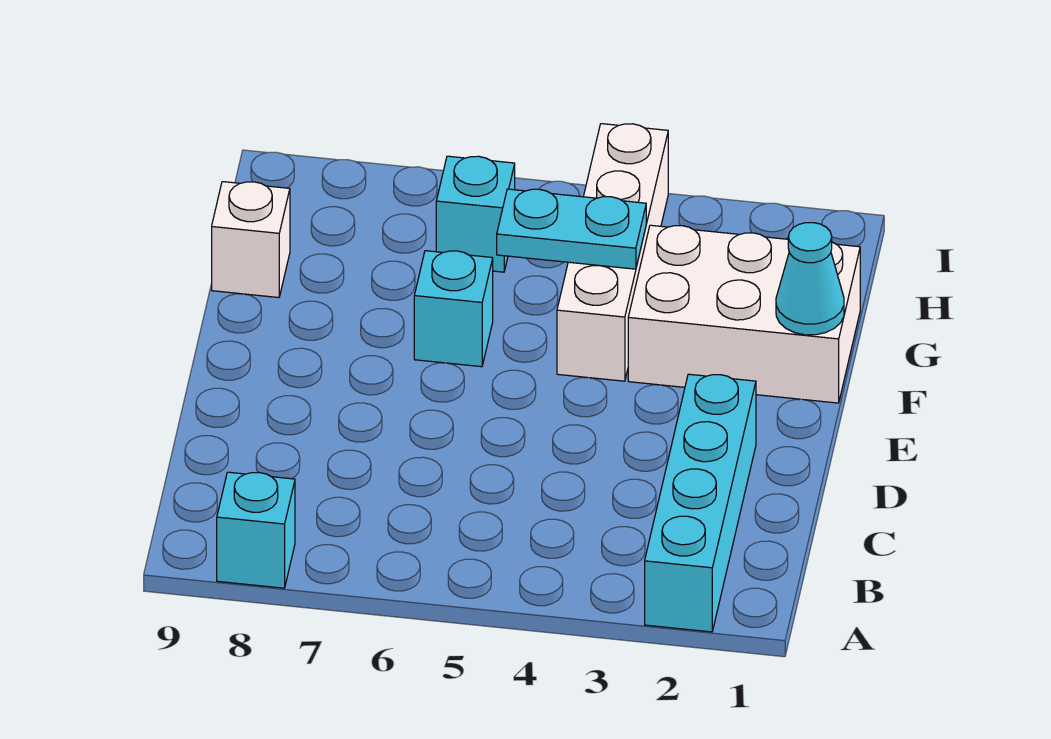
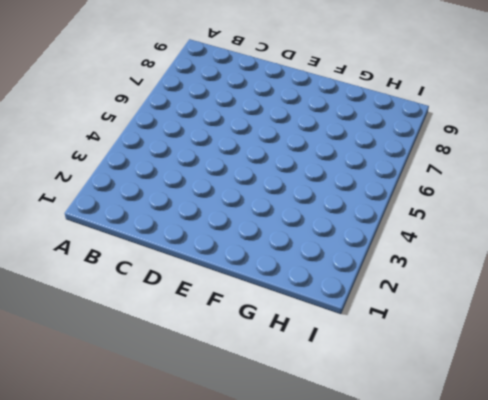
none -> cyan brick A2:D2 level 1
none -> cyan brick A8 level 1

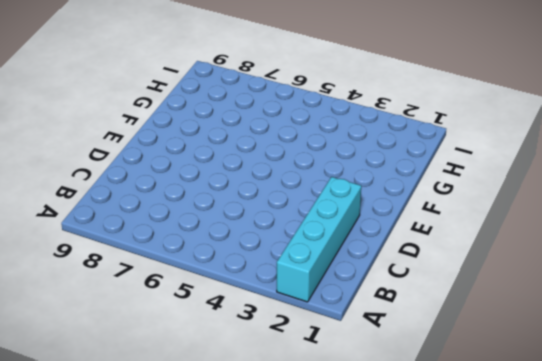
none -> cyan brick A8 level 1
none -> white brick F1:G3 level 1

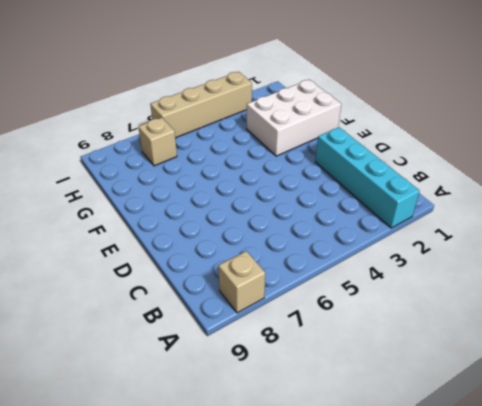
tan brick A8 level 1 -> cyan brick A8 level 1
tan brick H7 level 1 -> none
tan brick I3:I6 level 1 -> white brick F4:I4 level 1
none -> cyan brick F6 level 1
none -> white brick G9 level 1

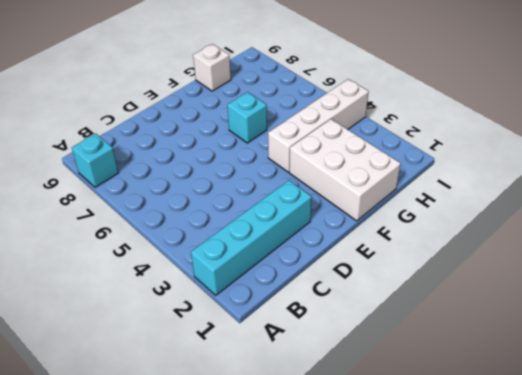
none -> cyan brick H6 level 1
none -> cyan cone F1 level 2

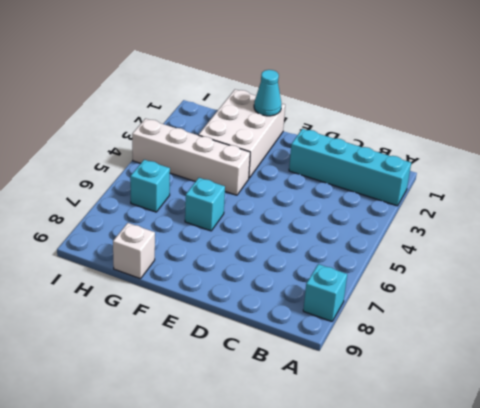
none -> cyan plate G4:G5 level 2

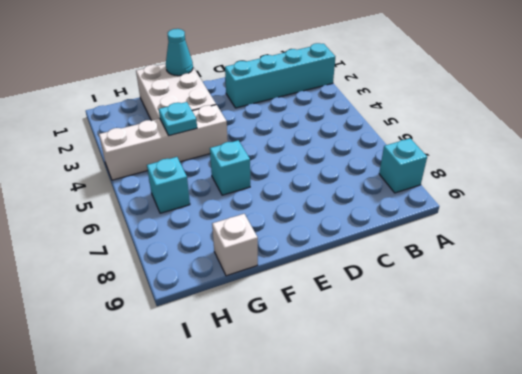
cyan plate G4 level 2 -> cyan plate G4:G5 level 2

